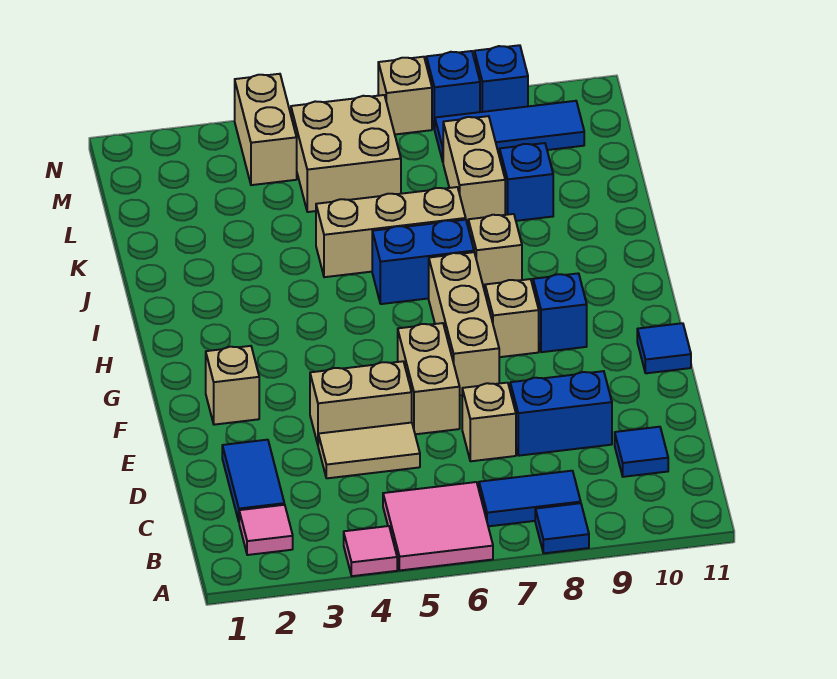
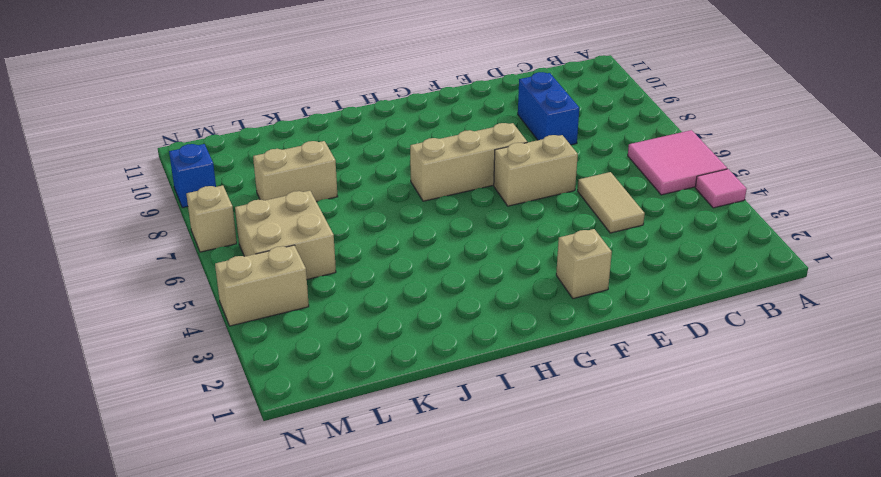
none -> blue tile A8 level 1
none -> pink tile B2 level 1
none -> blue tile B7:B8 level 1

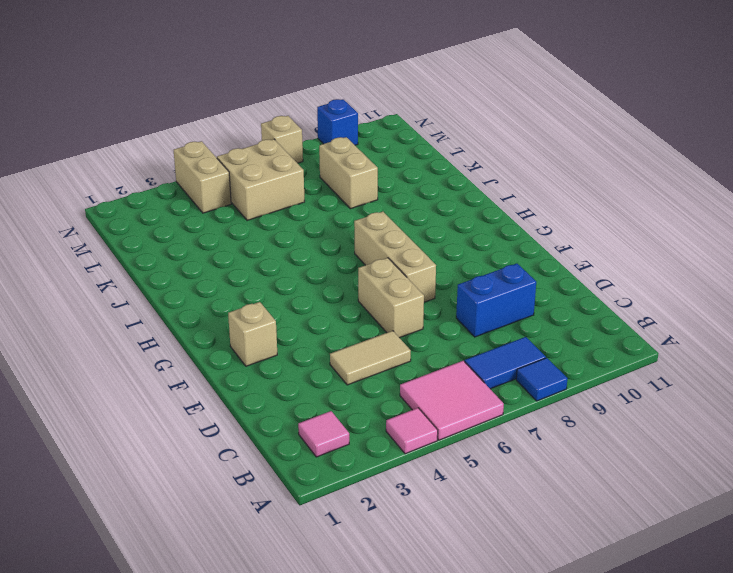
none -> blue tile C2:D2 level 1
none -> blue tile C10 level 1
none -> tan brick D7 level 1

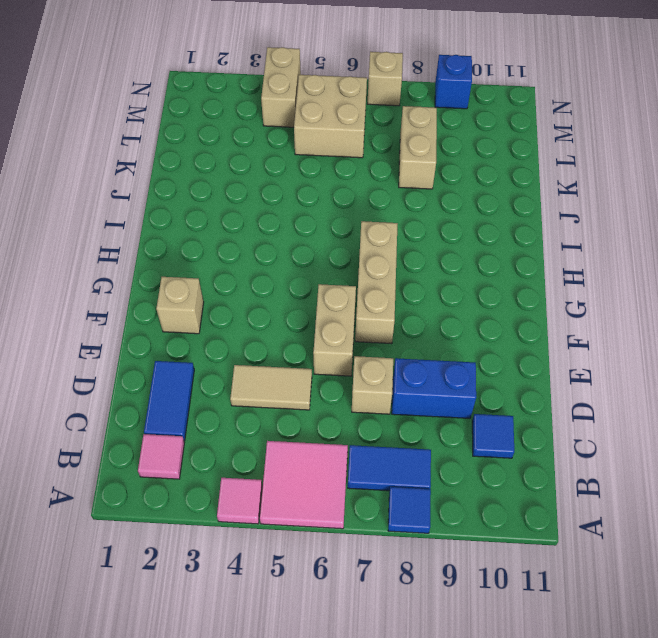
none -> tan brick E4:E5 level 1
none -> blue tile F11 level 1
none -> tan brick G8 level 1

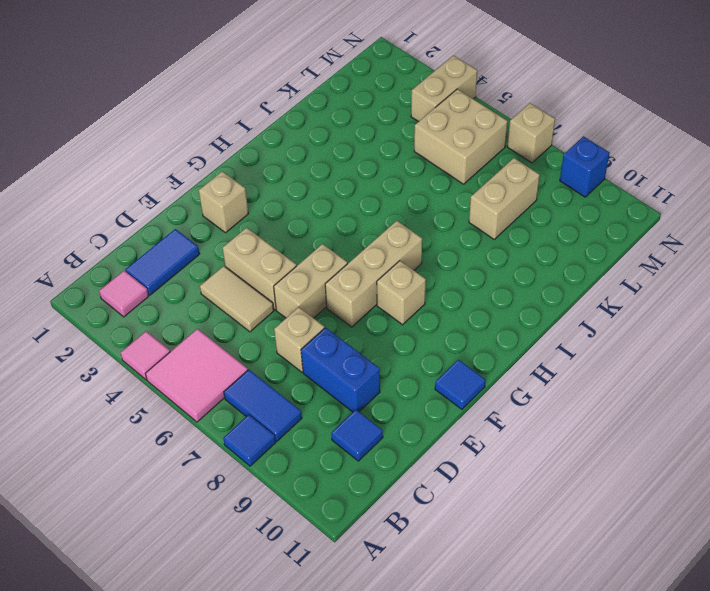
none -> blue brick G9 level 1
none -> blue brick I6:I7 level 1
none -> tan brick I8 level 1

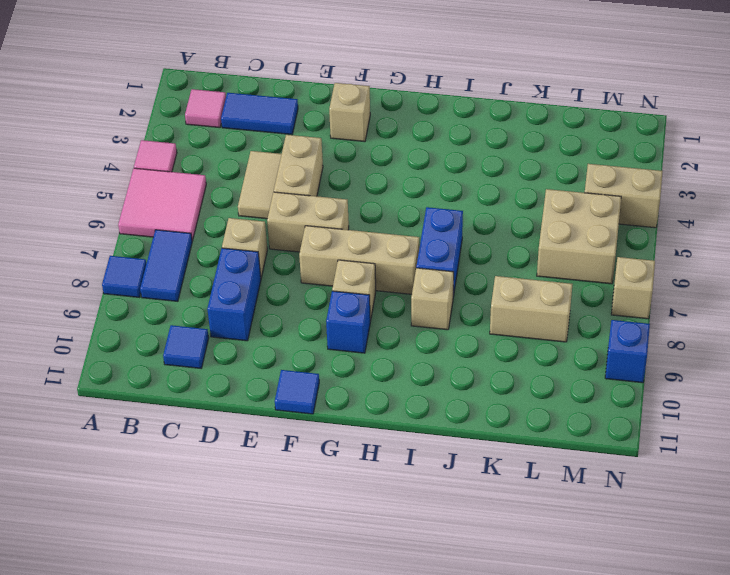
none -> tan brick J5:J7 level 1
none -> blue brick K9 level 1
none -> blue tile M8:M10 level 1

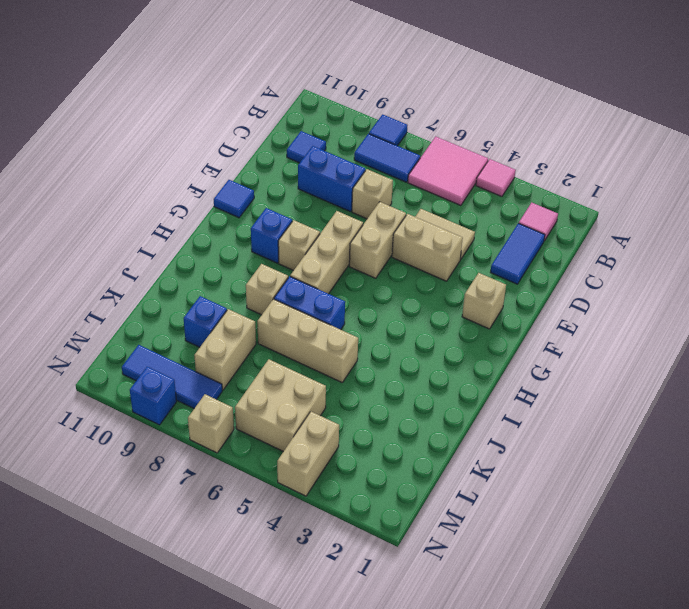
none -> blue brick N8 level 1

